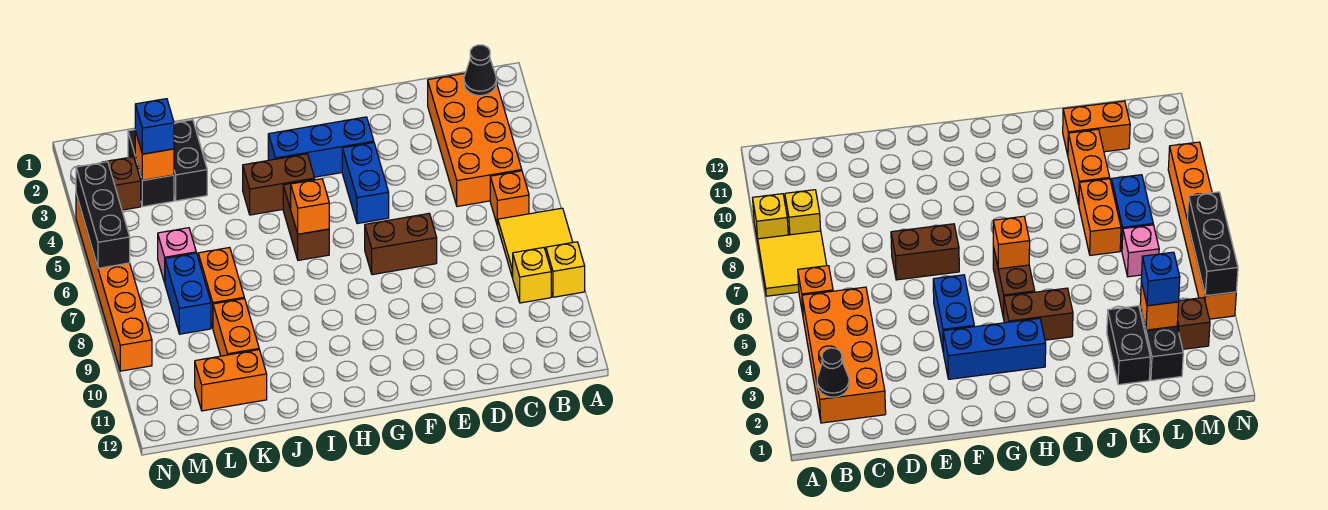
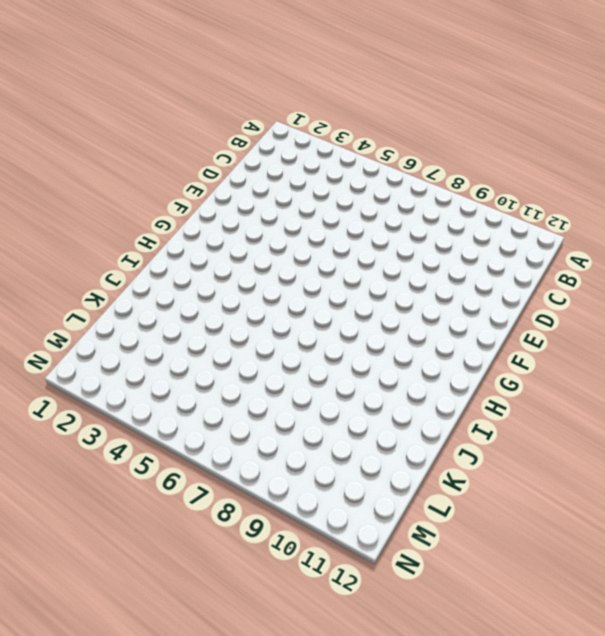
none -> yellow tile A7:B8 level 1
none -> yellow brick A9 level 1
none -> orange brick B2:C5 level 1

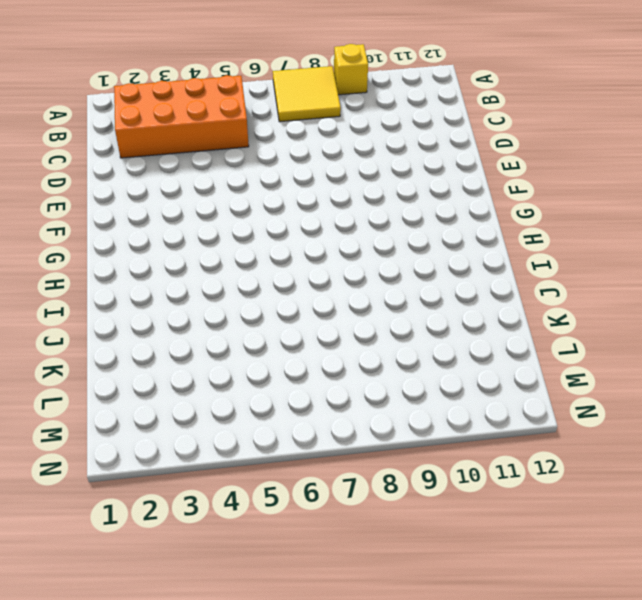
none -> orange brick B6 level 1
none -> yellow brick B9 level 1
none -> brown brick E7:F7 level 1

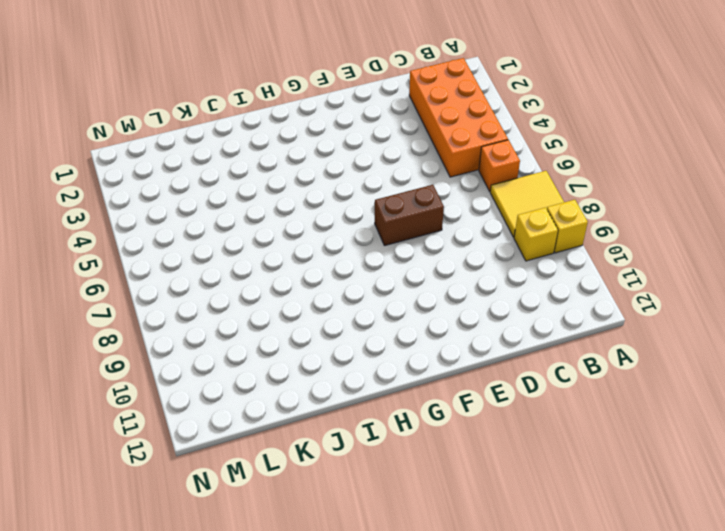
none -> blue brick F3:H3 level 1
none -> blue brick F4:F5 level 1
none -> brown brick H4:I4 level 1

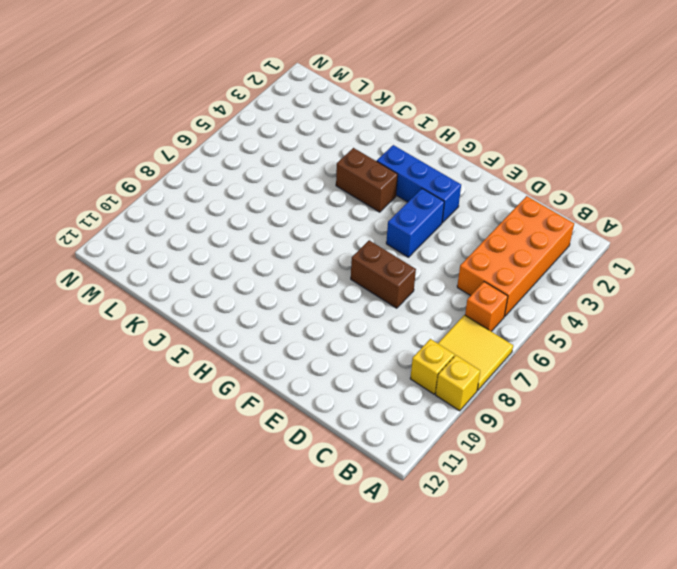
none -> brown brick H5:H6 level 1
none -> black brick K2:K3 level 1
none -> orange brick K7:K8 level 1

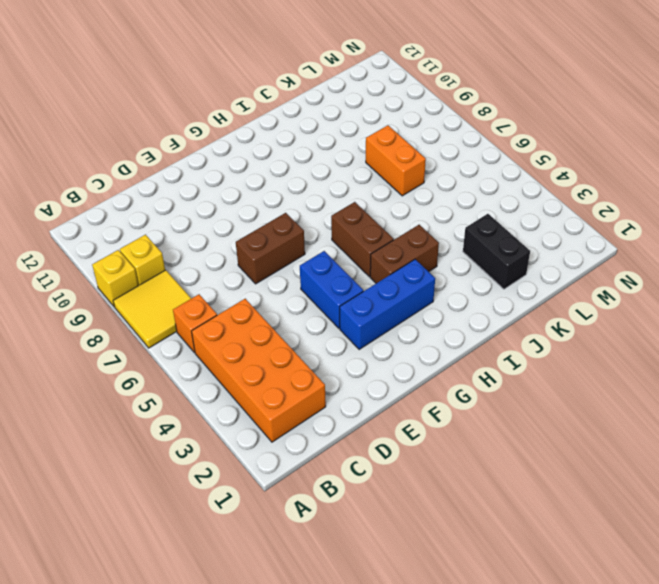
none -> orange brick K9:K10 level 1
none -> orange brick K11:L11 level 1
none -> black brick L2:L3 level 1

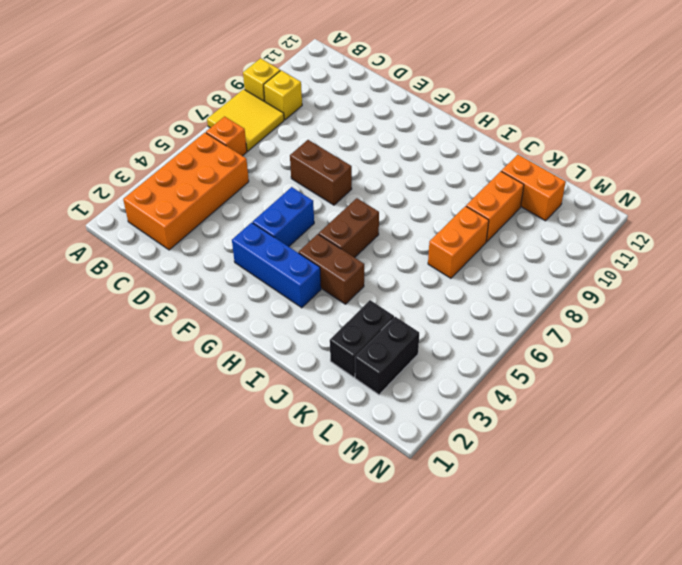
none -> pink brick L6 level 1
none -> blue brick L7:L8 level 1
none -> brown brick M3 level 1

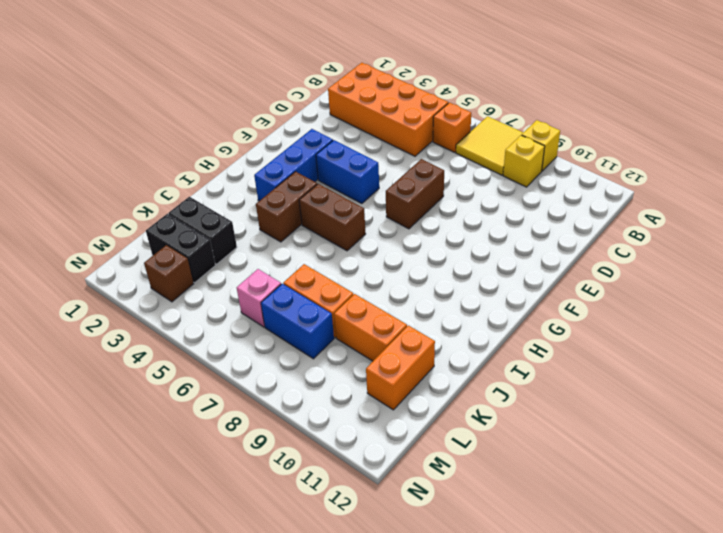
none -> orange brick N4:N9 level 1
none -> black cone B2 level 2
none -> orange brick H6 level 2

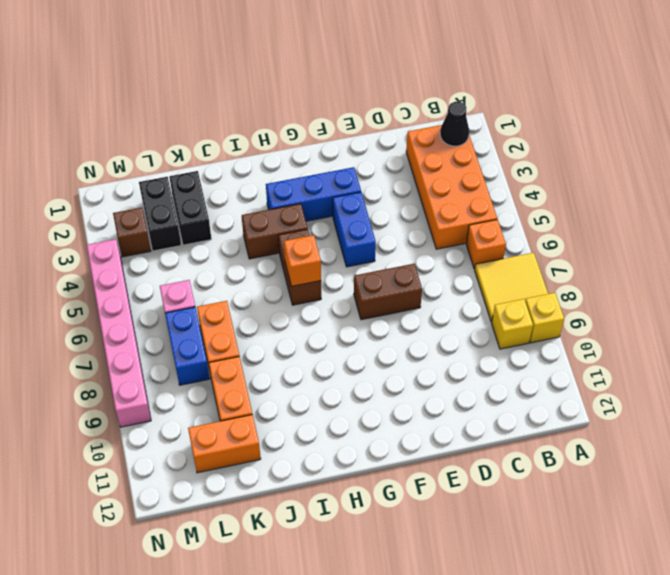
pink brick N4:N9 level 1 -> orange brick N4:N9 level 1
none -> orange brick L3 level 2
none -> black brick N4:N6 level 2
none -> blue brick L3 level 3

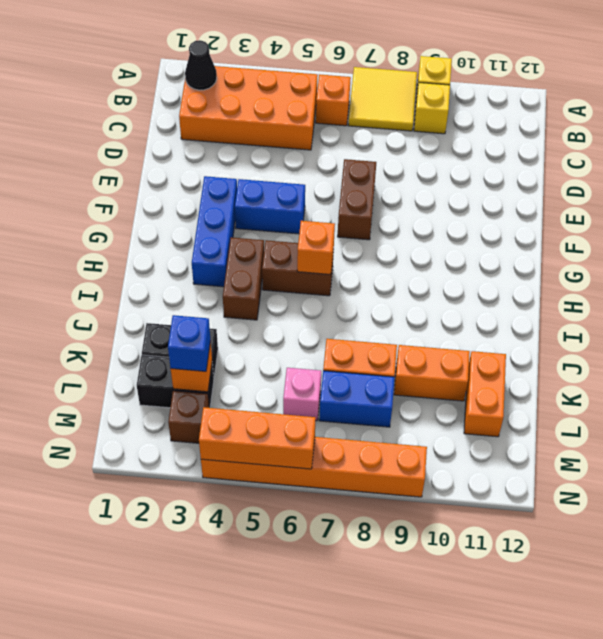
orange brick N4:N6 level 2 -> black brick N4:N6 level 2

